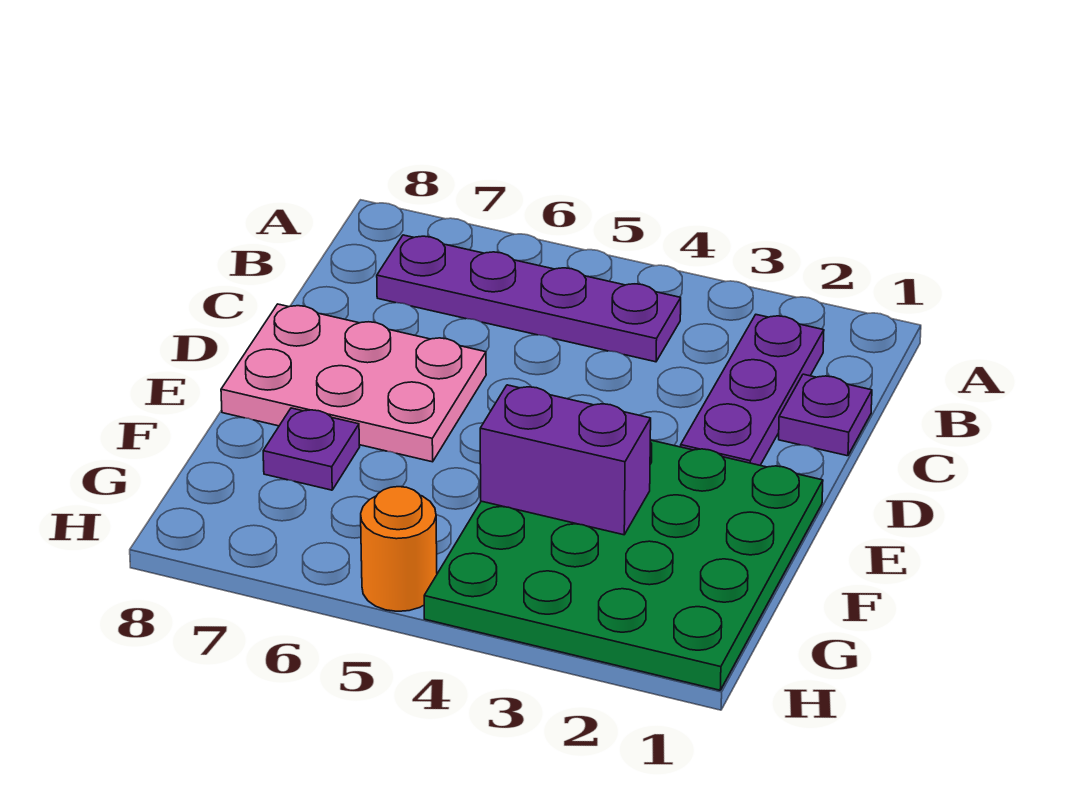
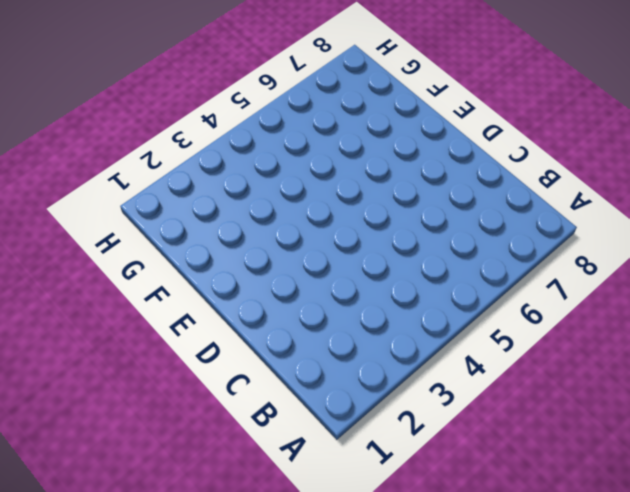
none -> purple plate B2:D2 level 1
none -> purple plate B4:B7 level 1

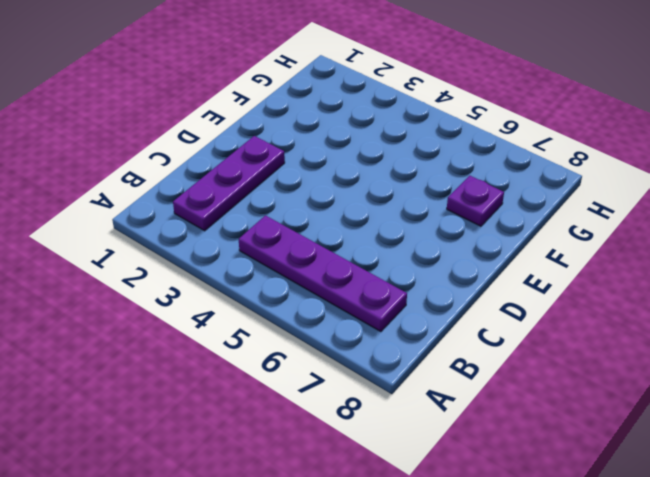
none -> purple plate C1 level 1
none -> pink plate D6:E8 level 1

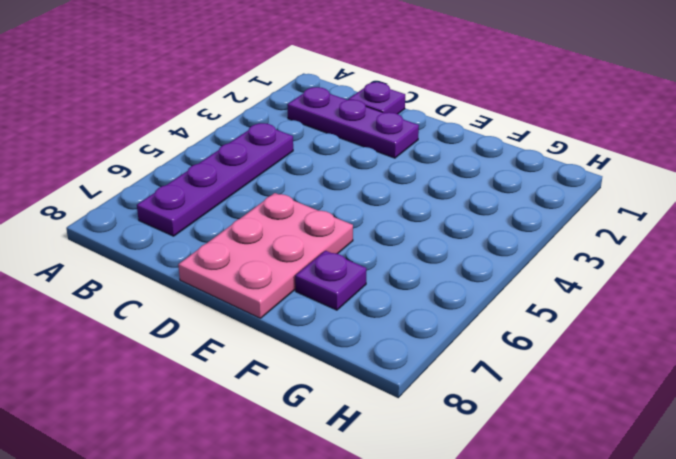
none -> green plate E1:H4 level 1
none -> orange round brick H5 level 1

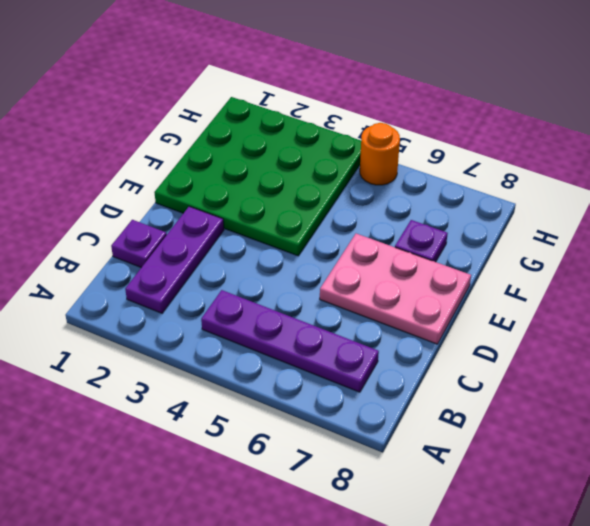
none -> purple brick F3:F4 level 2

